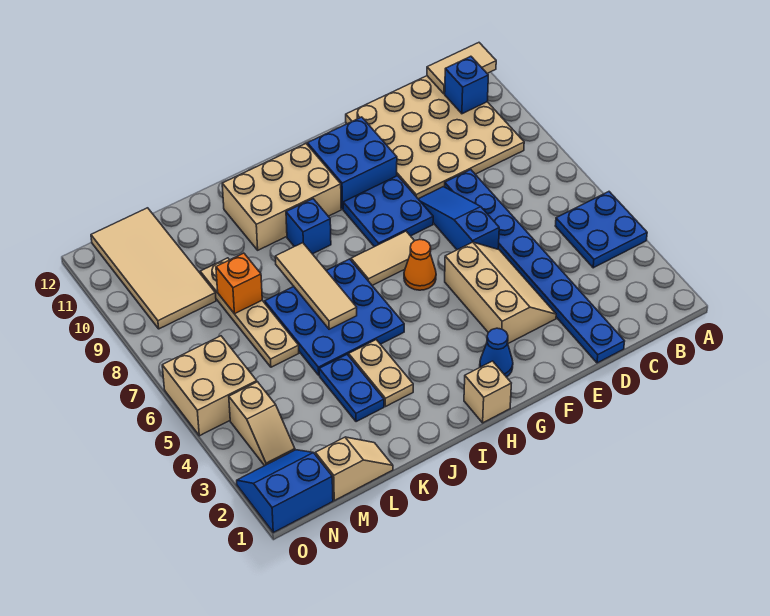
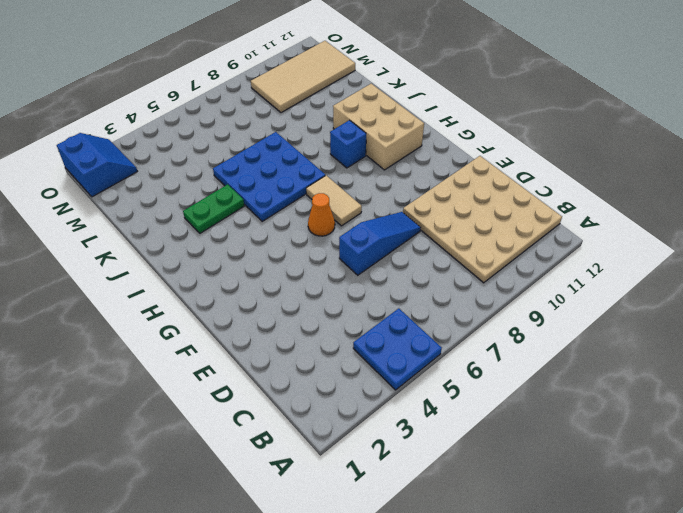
green plate J3:J4 level 1 -> tan plate J3:J4 level 1
none -> blue plate D1:D8 level 1
none -> tan slope E3:F5 level 1 top F
none -> blue plate F8:G9 level 1

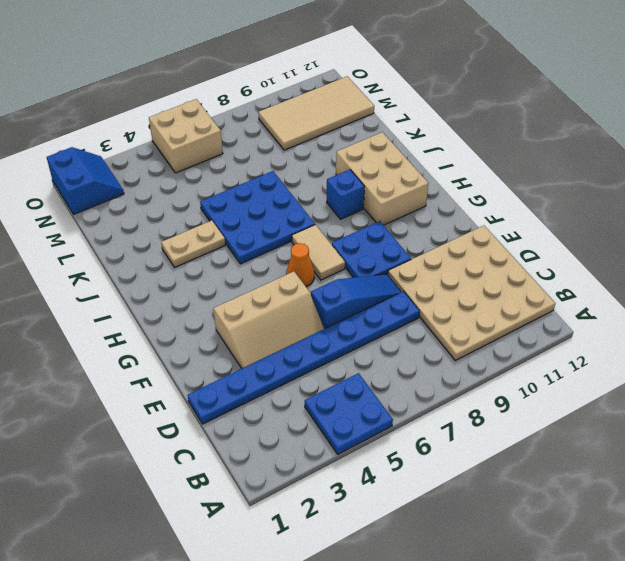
none -> blue brick F10:G11 level 1
none -> blue cone G2 level 1
none -> tan brick H1 level 1

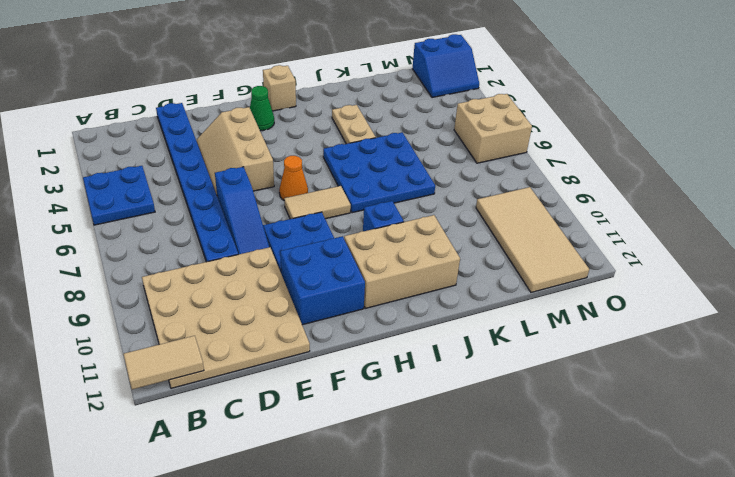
green cone G2 level 1 -> blue cone G2 level 1
none -> blue plate K3:K4 level 1
none -> tan slope L1:M1 level 1 top M
none -> tan plate L6:L9 level 1

